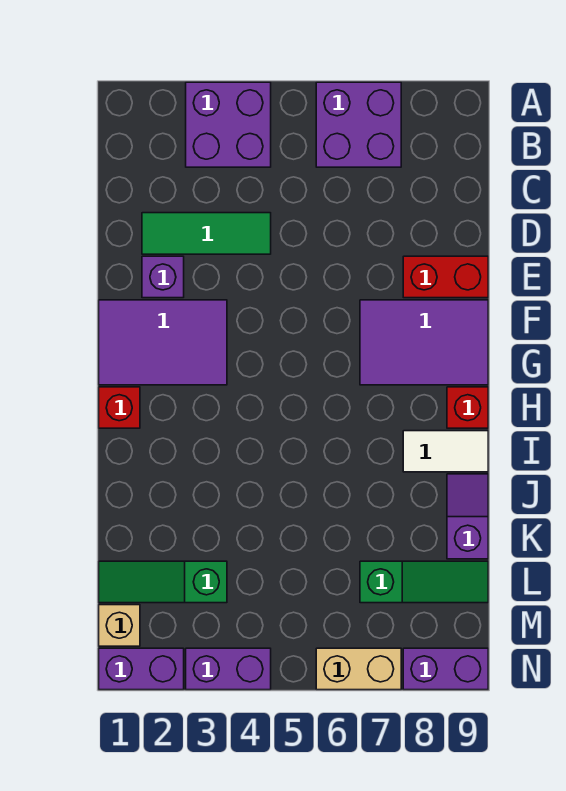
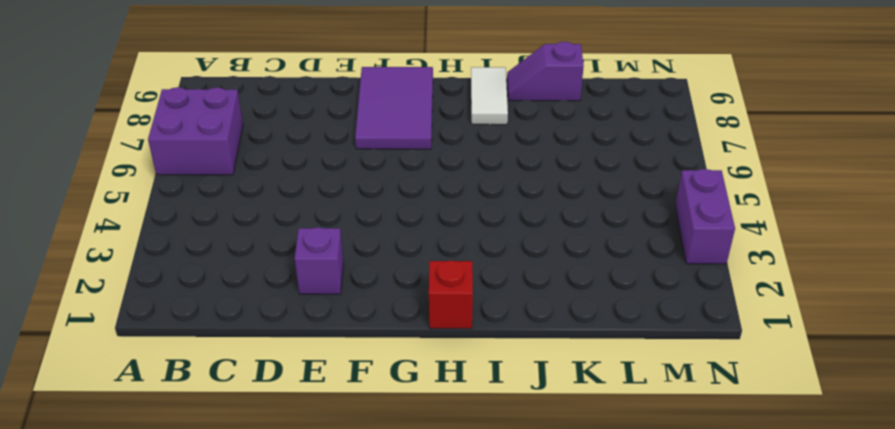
none -> purple brick A3:B4 level 1
none -> green tile D2:D4 level 1
none -> red brick E8:E9 level 1

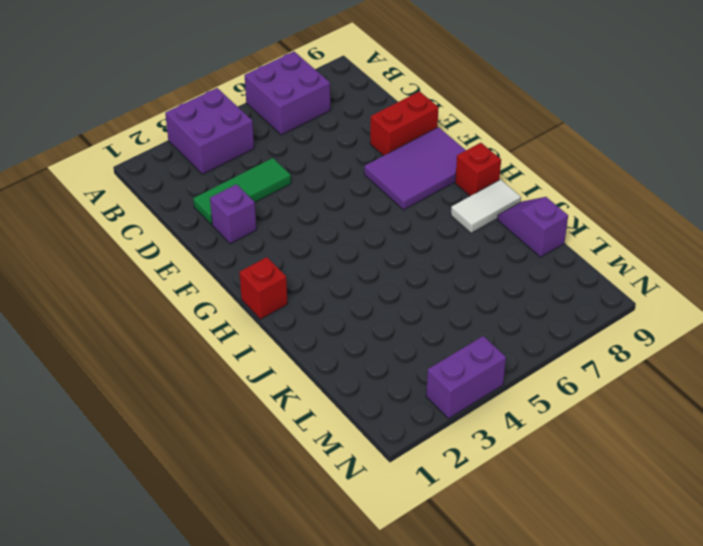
none -> purple tile F1:G3 level 1
none -> green slope L1:L3 level 1 top 3
none -> green slope L7:L9 level 1 top 7

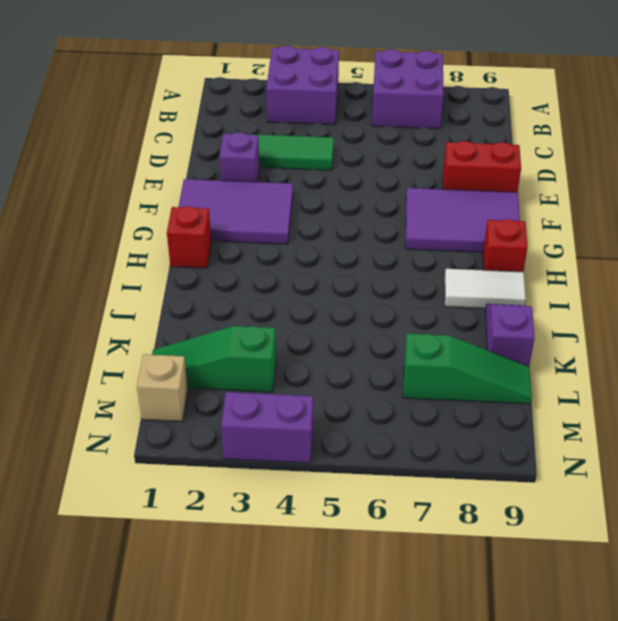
none -> purple brick N1:N2 level 1
none -> tan brick N6:N7 level 1
none -> purple brick N8:N9 level 1

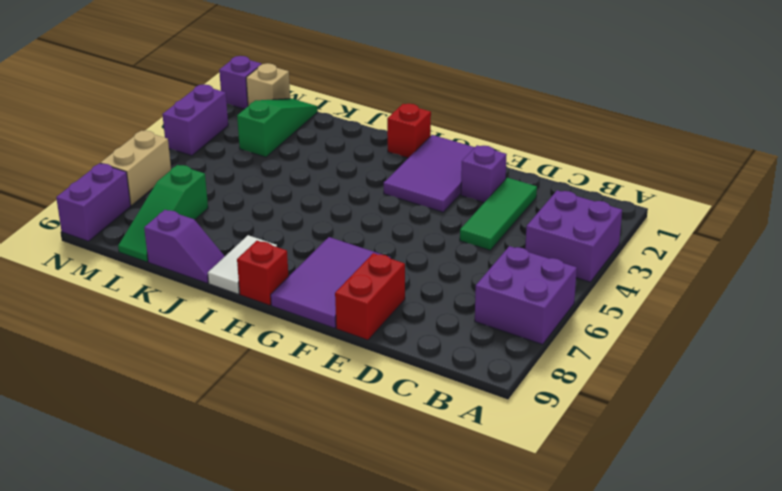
purple brick N1 level 1 -> purple brick N1:N2 level 1

